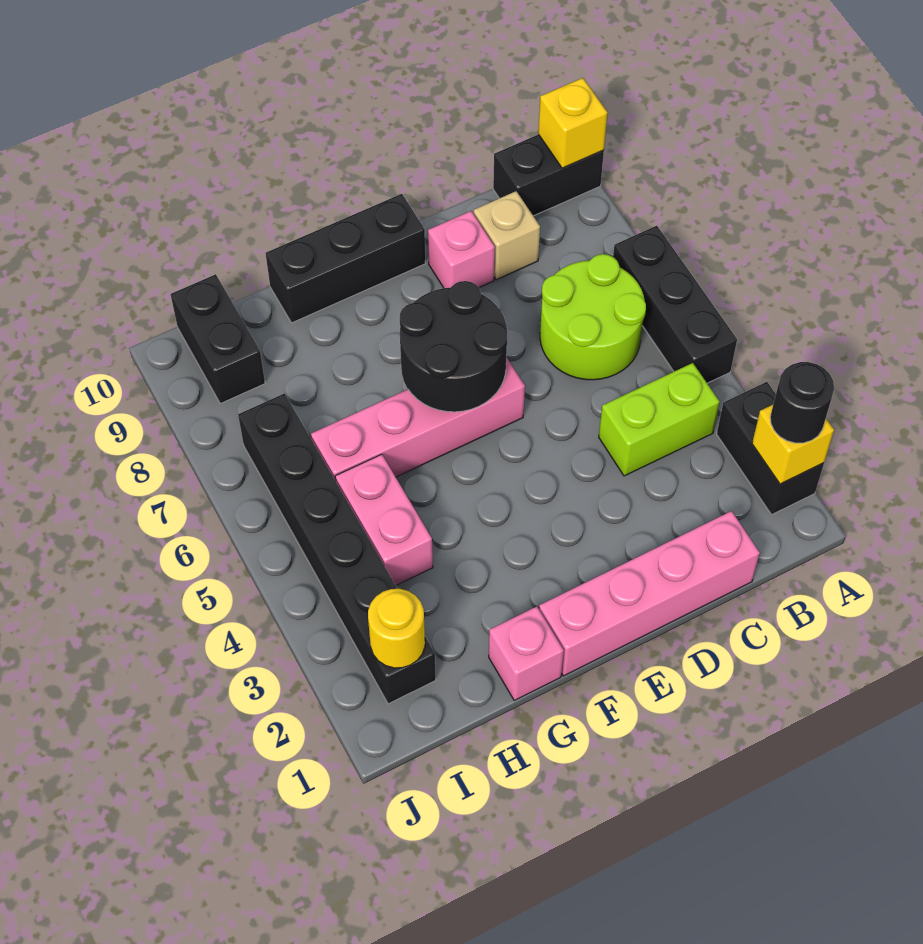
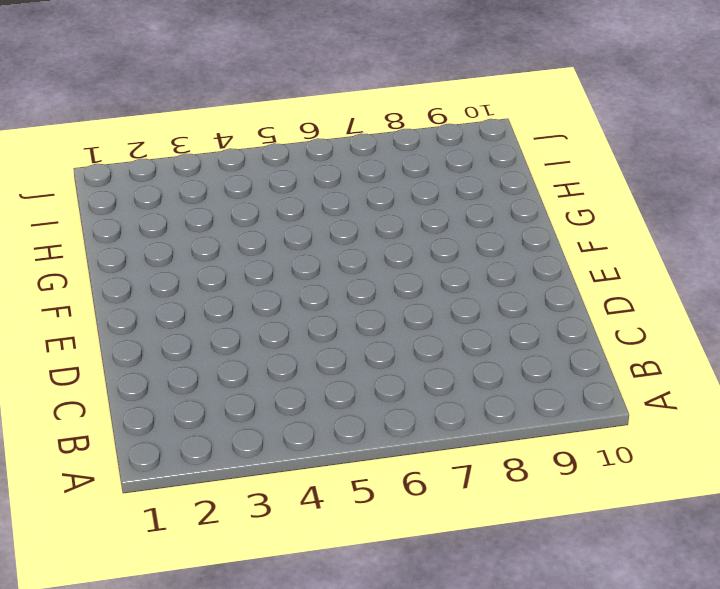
none -> black brick A2:A3 level 1
none -> black brick A5:A7 level 1
none -> black brick A10:B10 level 1

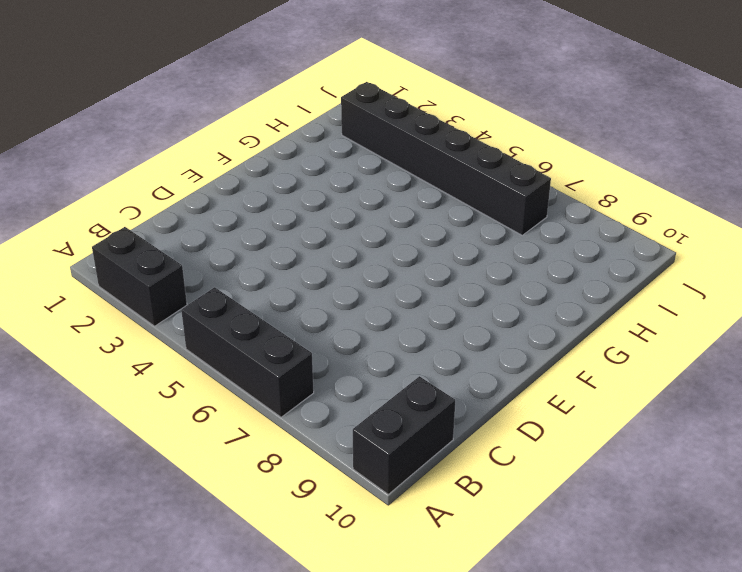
none -> lime brick B4:C4 level 1
none -> lime round brick B6:C7 level 1
none -> pink brick C1:F1 level 1

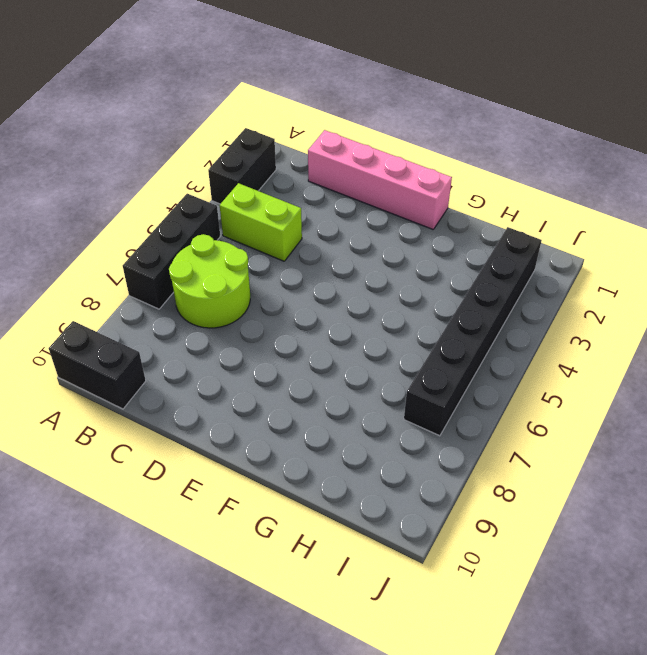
none -> tan brick C9 level 1
none -> pink brick D9 level 1
none -> pink brick E6:H6 level 1

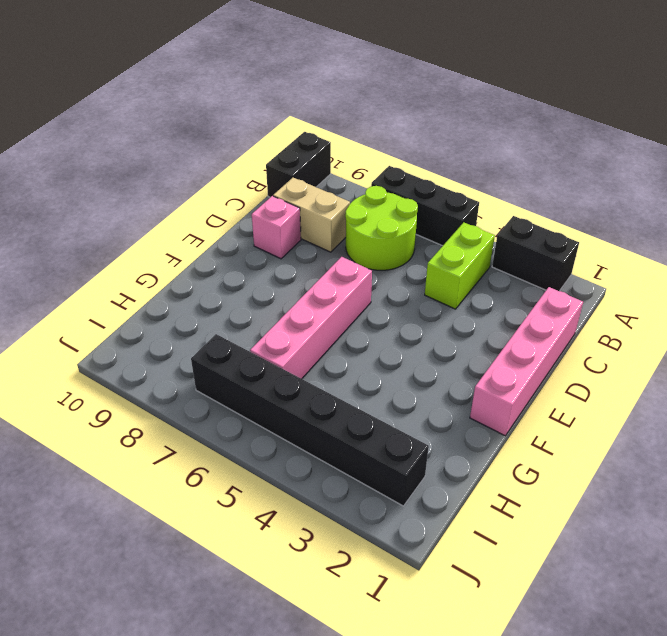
tan brick C8:C9 level 1 -> tan brick C9 level 1
none -> black brick E10:G10 level 1
none -> pink brick G1 level 1
none -> pink brick H4:H5 level 1

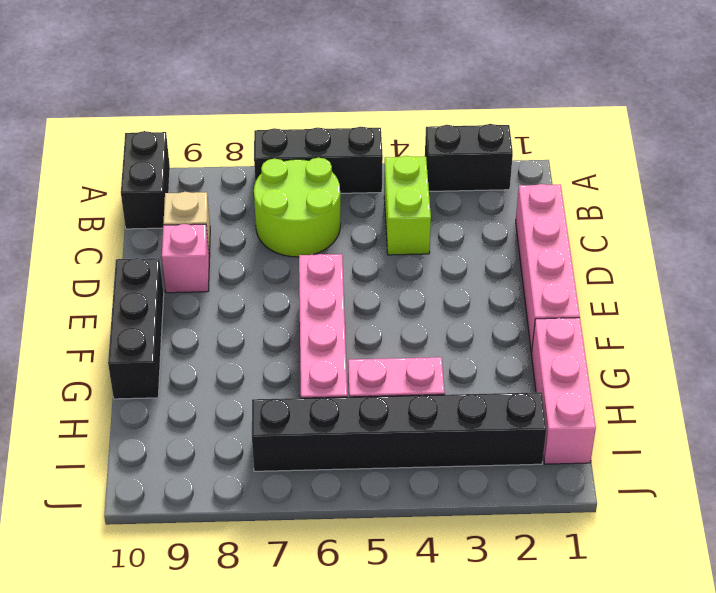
pink brick G1:I1 level 1 -> pink brick G1 level 1
none -> black brick I9:I10 level 1
none -> yellow brick A2 level 2
none -> yellow brick A10 level 2

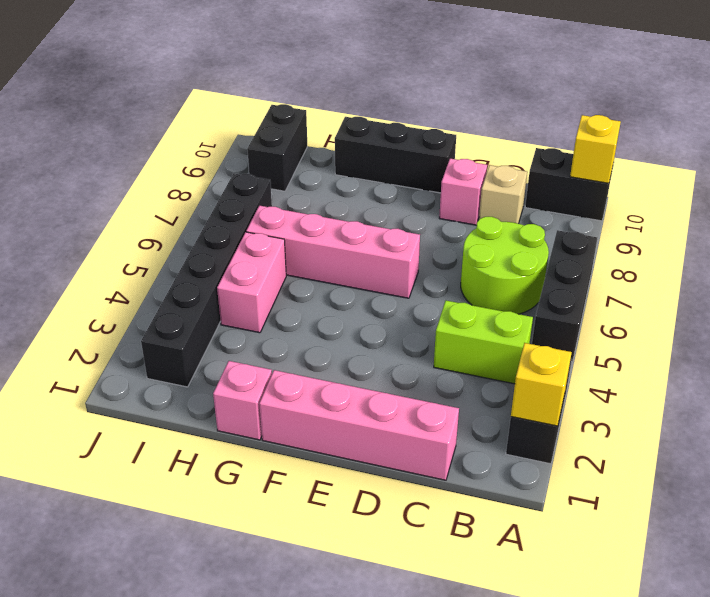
none -> black round brick E6:F7 level 2
none -> yellow round brick I2 level 2
none -> black round brick A2 level 3

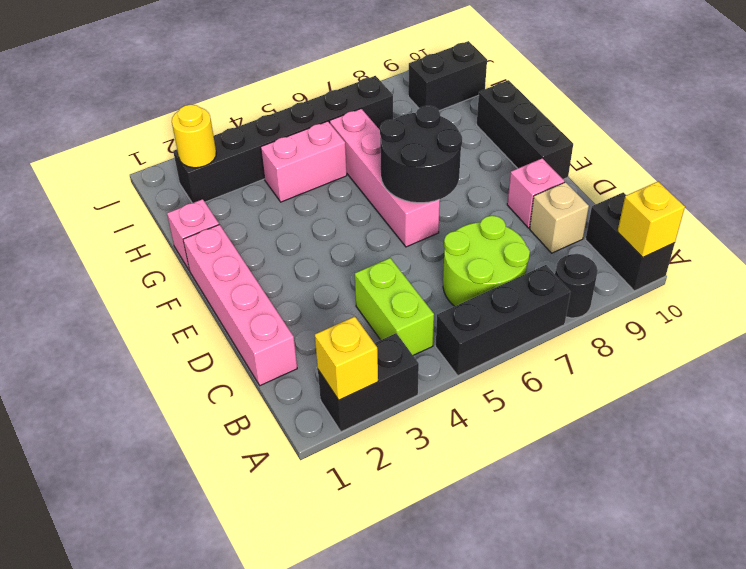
black round brick A8 level 1 -> black round brick A2 level 3

